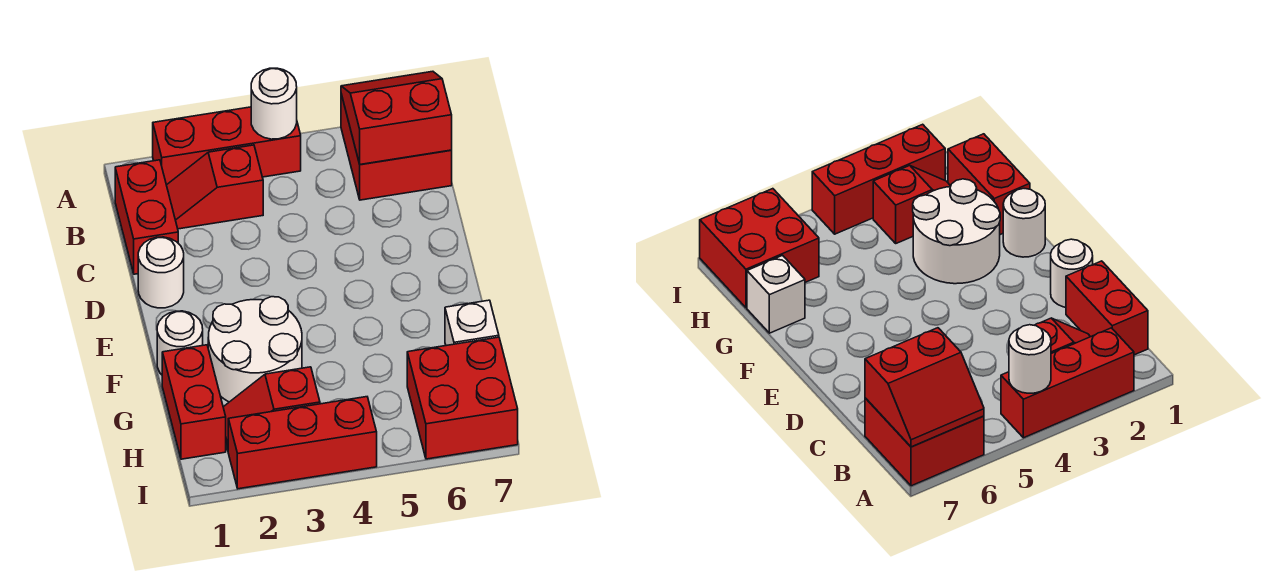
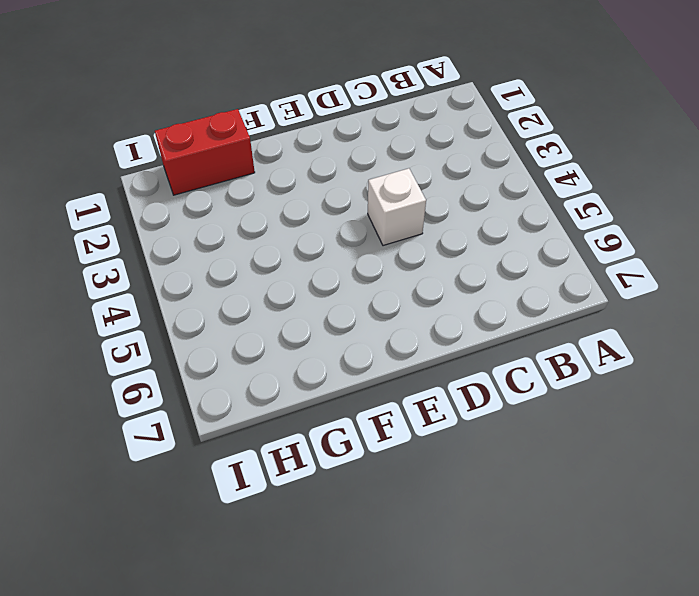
white brick D4 level 1 -> white brick G7 level 1
none -> red brick A2:A4 level 1
none -> red brick A6:B7 level 1
none -> red brick B1:C1 level 1

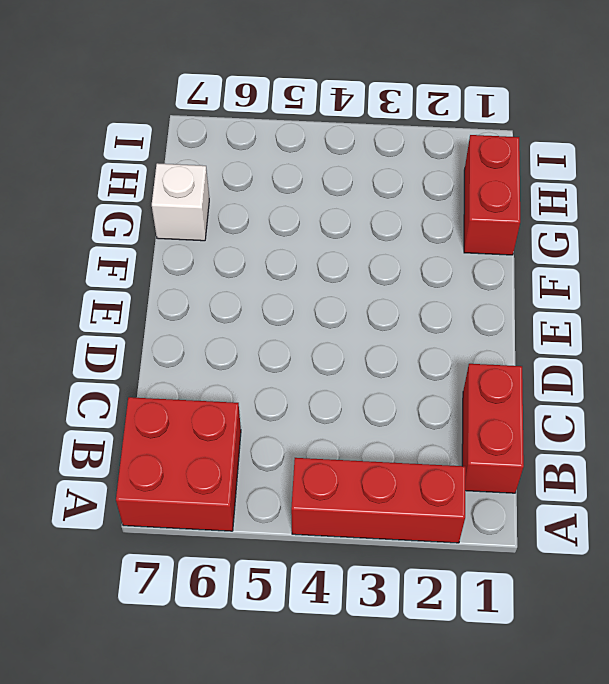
none -> red slope B2:B3 level 1 top 3
none -> white round brick D1 level 1
none -> white round brick F1 level 1

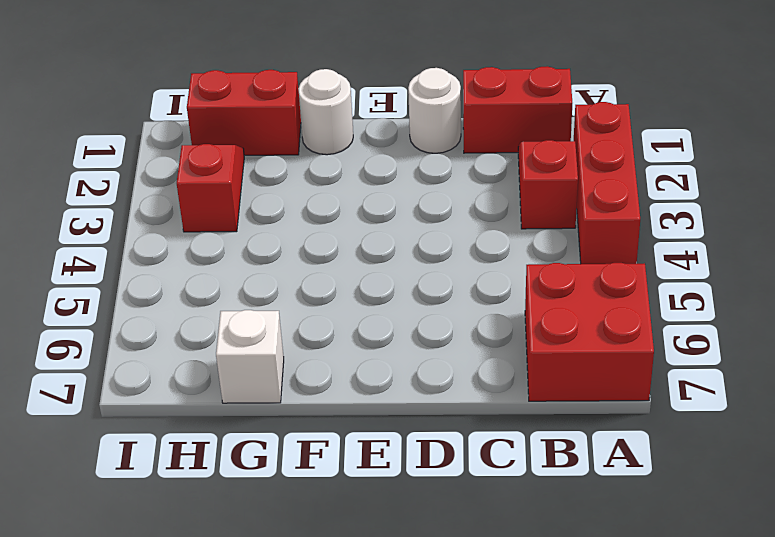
none -> white round brick F2:G3 level 1
none -> red brick H6:I7 level 1
none -> red brick I2:I4 level 1

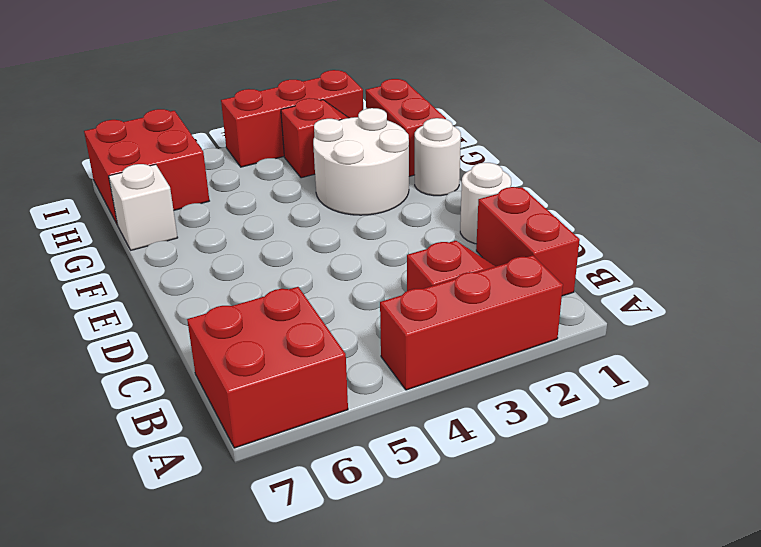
none -> white round brick A4 level 2
none -> red slope A6:B7 level 2 top B

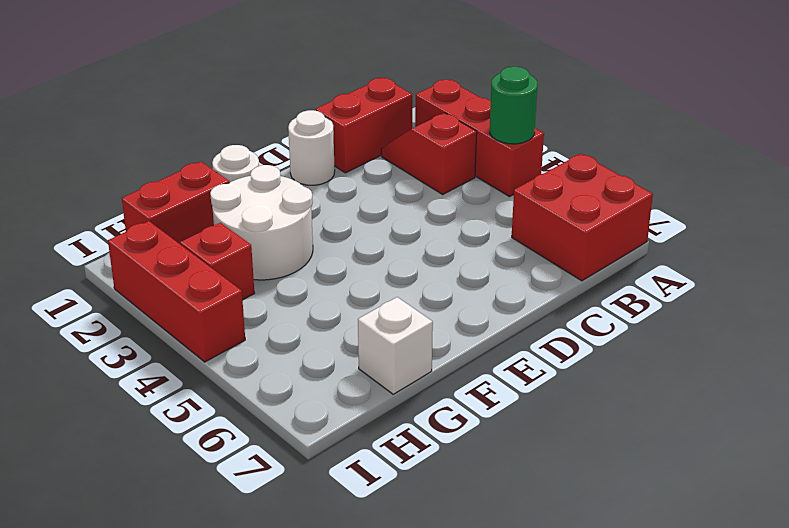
green round brick A4 level 2 -> white round brick A4 level 2
none -> red brick H6:I7 level 1
none -> red slope A6:B7 level 2 top B

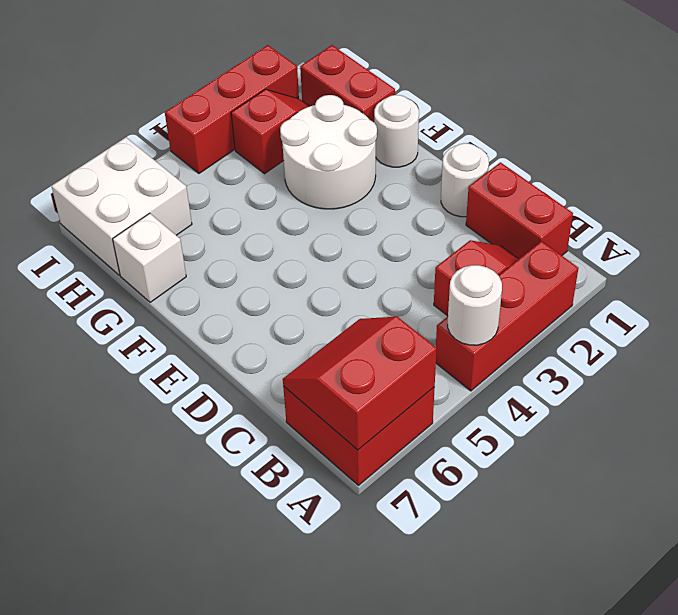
red slope A6:B7 level 2 top A -> red slope A6:B7 level 2 top B
white brick H6:I7 level 1 -> red brick H6:I7 level 1

